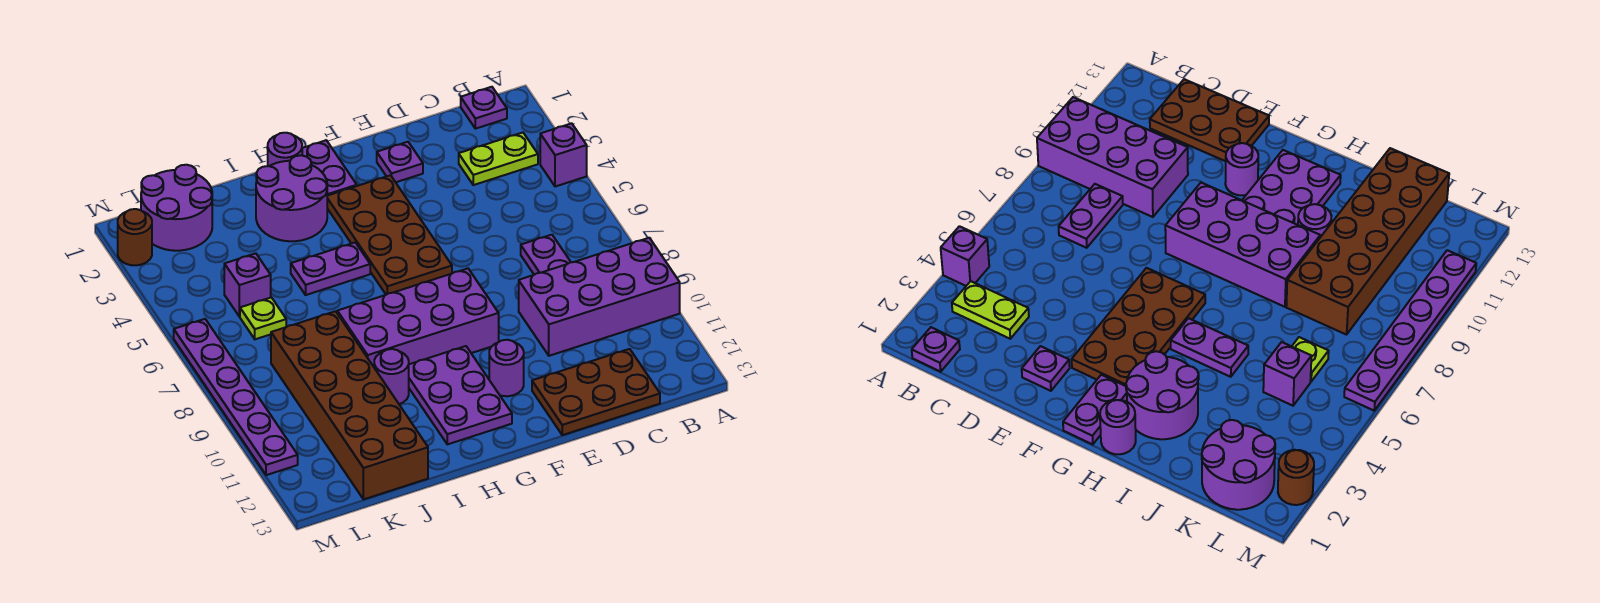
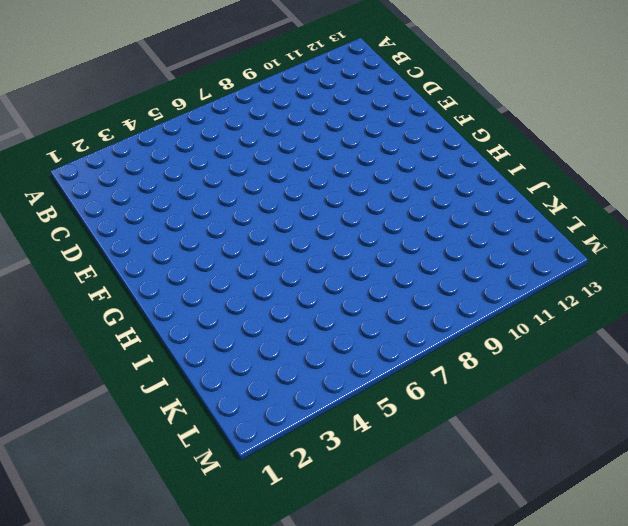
none -> purple brick A4 level 1
none -> purple brick A9:D10 level 1
none -> purple plate B1 level 1

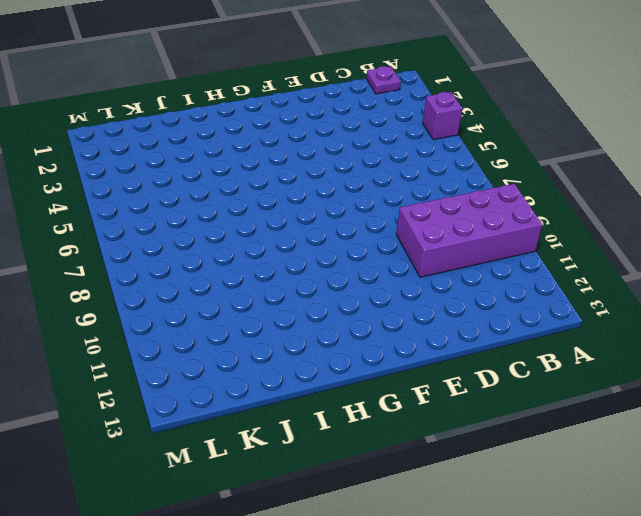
none -> lime plate B3:C3 level 1
none -> purple plate C7:C8 level 1
none -> brown plate C12:E13 level 1

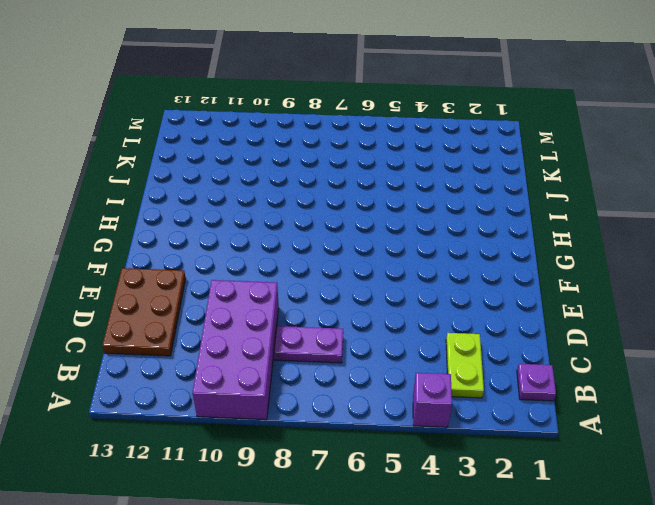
none -> purple plate E2 level 1
none -> brown plate F3:G6 level 1
none -> purple brick F8:I9 level 1

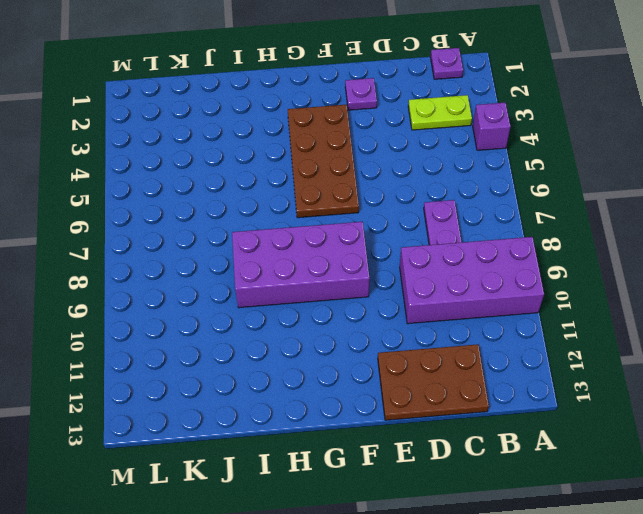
none -> purple round brick F11 level 1
none -> purple plate G1:G2 level 1
none -> purple plate G10:H12 level 1

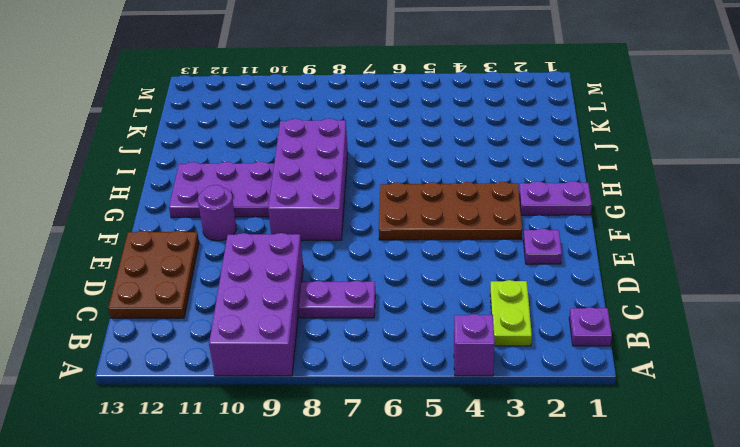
none -> purple round brick H1 level 1
none -> purple round brick H2:I3 level 1
none -> purple plate H5:I5 level 1

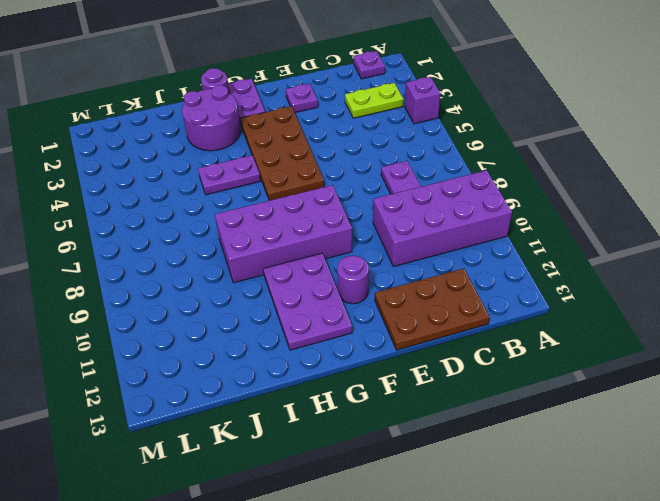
none -> purple round brick I10 level 1
none -> brown brick J8:K13 level 1
none -> purple round brick K1:L2 level 1

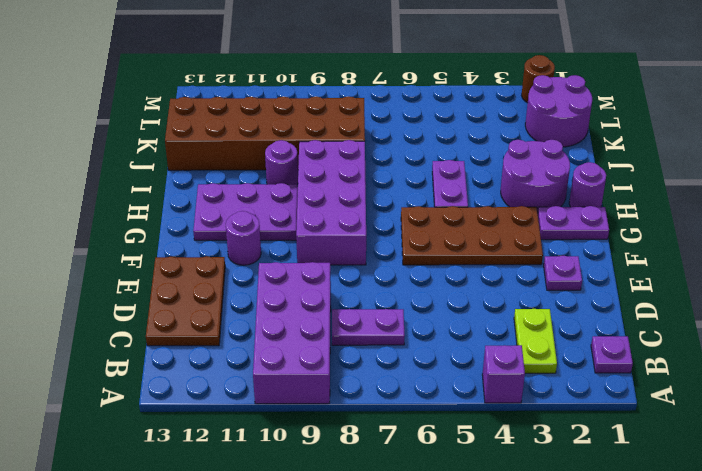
none -> purple brick K5 level 1
none -> lime plate K6 level 1
none -> purple plate M6:M11 level 1

